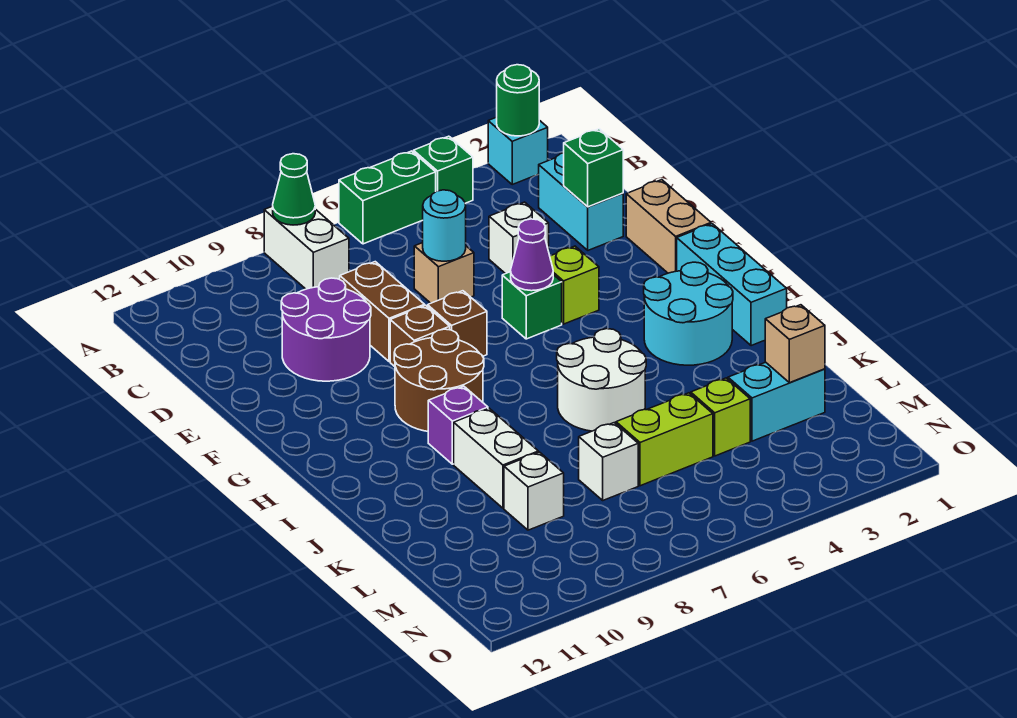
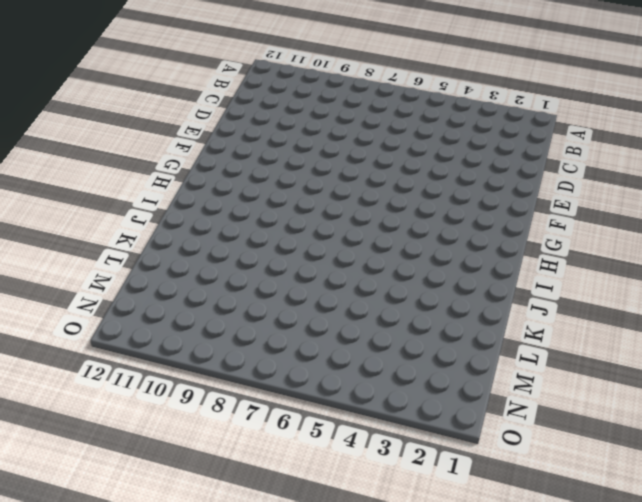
none -> cyan brick A2 level 1
none -> green brick A4 level 1
none -> green brick A5:A6 level 1
none -> white brick A8:B8 level 1

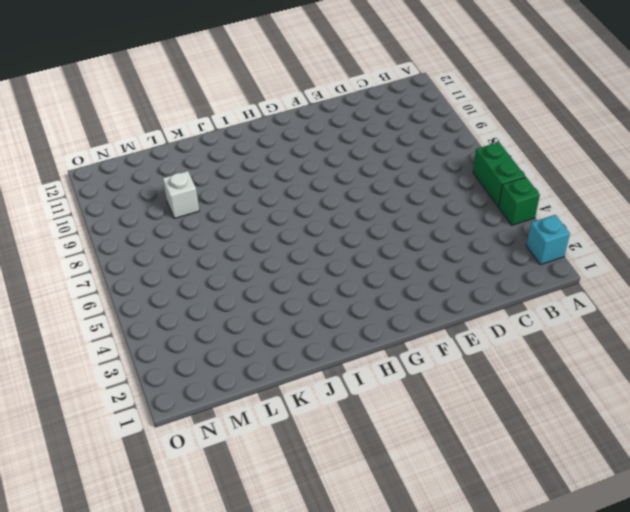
none -> white brick A8:B8 level 1
none -> cyan brick C2:D2 level 1
none -> white brick D4 level 1
none -> tan brick D6 level 1

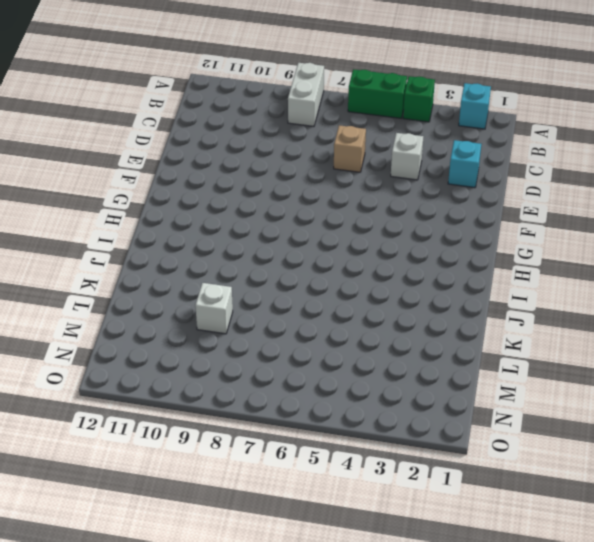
cyan brick D2 level 1 -> cyan brick C2:D2 level 1
none -> brown brick D8:E8 level 1
none -> purple round brick D9:E10 level 1
none -> tan brick E1:F1 level 1
none -> lime brick F4 level 1

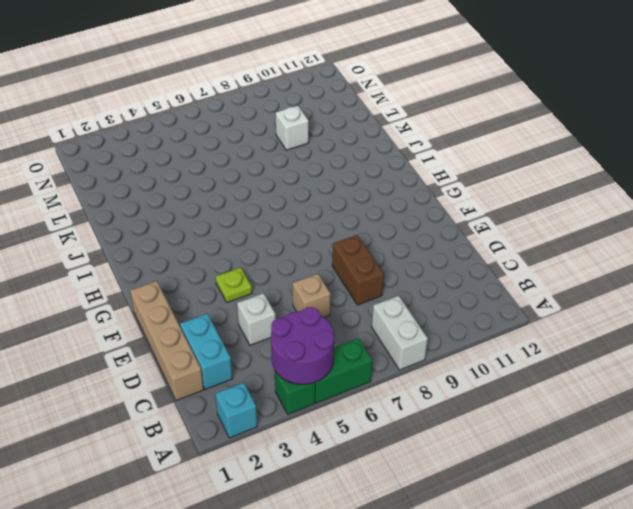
purple round brick A4:B5 level 2 -> purple round brick D9:E10 level 1
tan brick C1:F1 level 1 -> tan brick E1:F1 level 1
lime plate F4 level 1 -> lime brick F4 level 1
none -> green brick F5 level 1
none -> brown brick F7 level 1
none -> brown brick F8 level 1
none -> cyan brick G1:I1 level 1

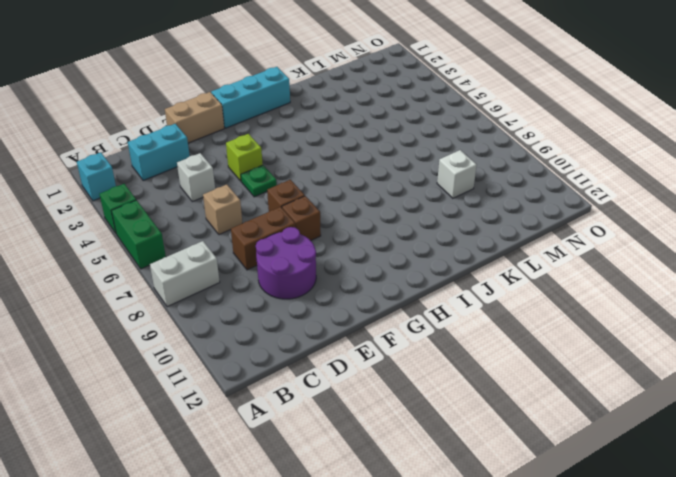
green plate F5 level 1 -> green brick F5 level 1
none -> brown round brick G8:H9 level 1
none -> cyan round brick H2:I3 level 1
none -> white round brick I5:J6 level 1
none -> purple brick I9 level 1

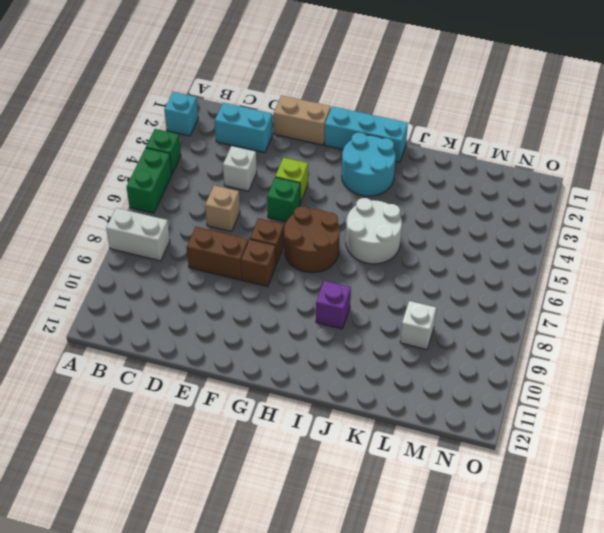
brown round brick G6:H7 level 1 -> brown round brick G8:H9 level 1
none -> purple round brick D9:E10 level 1
none -> white brick J9:K9 level 1
none -> cyan brick L2:L3 level 1
none -> lime brick L4 level 1

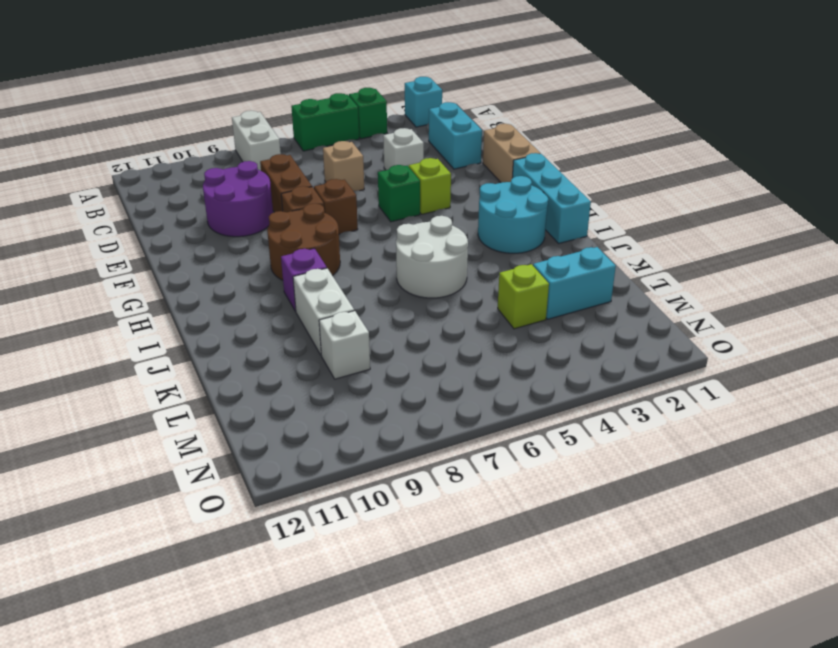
none -> lime brick L5:L6 level 1
none -> white brick L7 level 1
none -> green round brick A2 level 2
none -> green cone A8 level 2

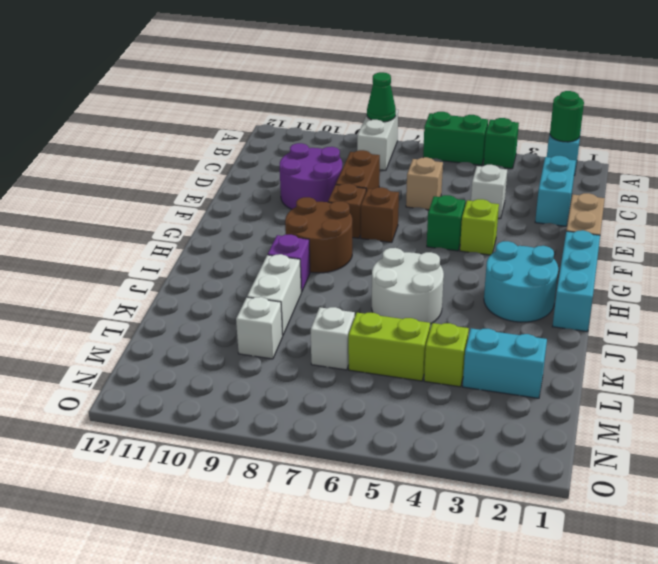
none -> green brick D2 level 2
none -> cyan round brick D6 level 2
none -> purple cone F5 level 2
none -> tan brick L2 level 2

